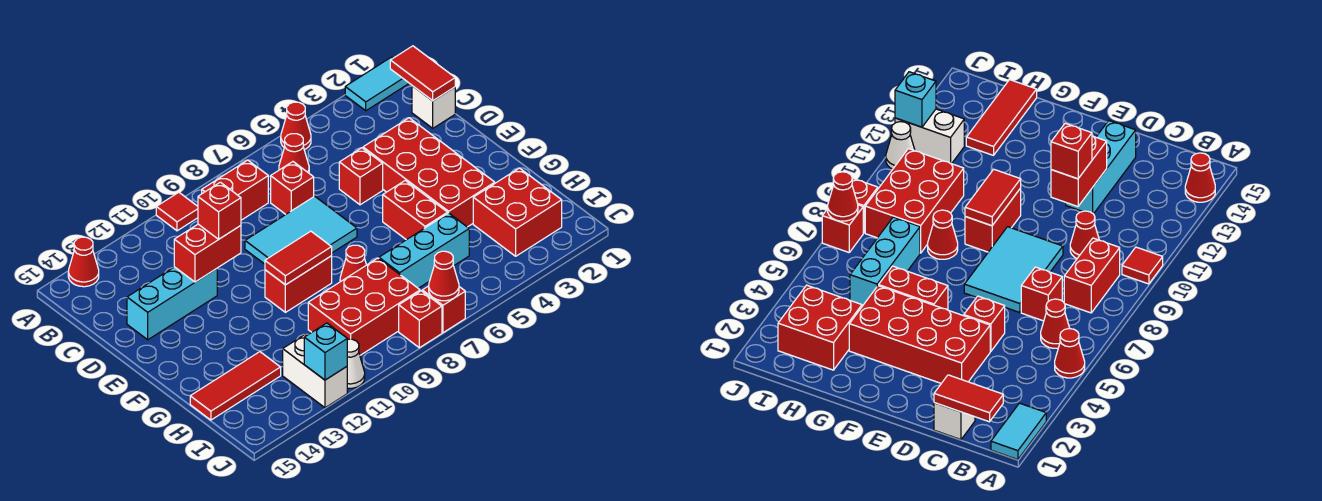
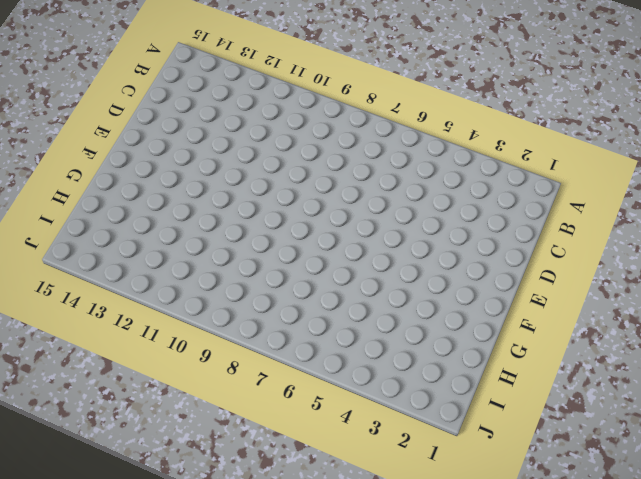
none -> cyan tile A1:A2 level 1
none -> red cone A5 level 1
none -> red tile A10 level 1
none -> red cone A14 level 1

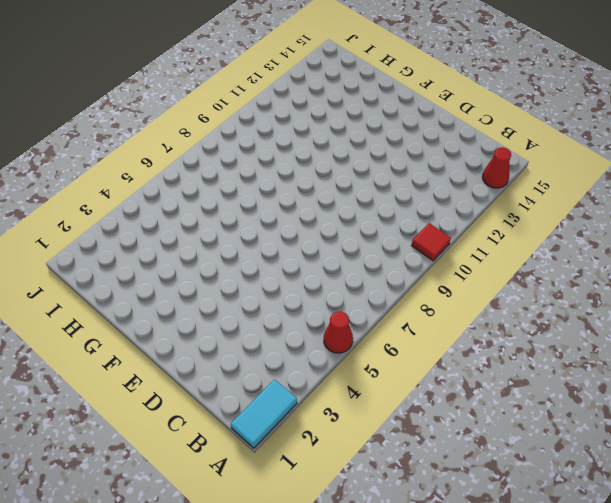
none -> red cone B6 level 1
none -> red brick B8:B9 level 1
none -> white brick C1 level 1
none -> red brick C7 level 1

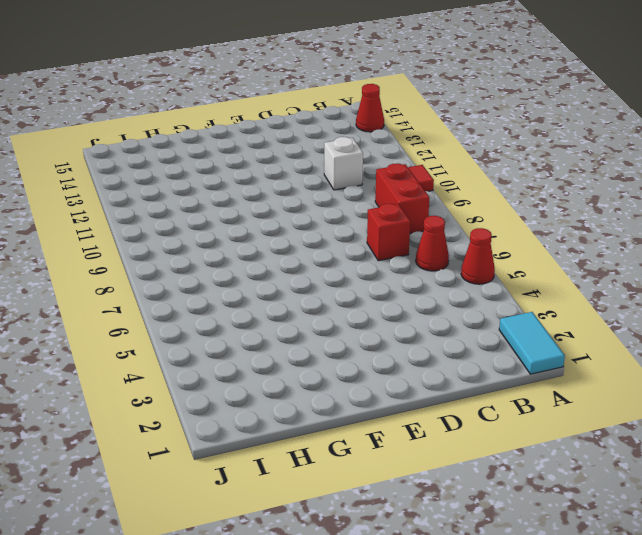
white brick C11 level 1 -> white brick C1 level 1
none -> red cone C10 level 1
none -> red brick D3:G4 level 1
none -> red brick D5 level 1
none -> cyan tile D7:E9 level 1

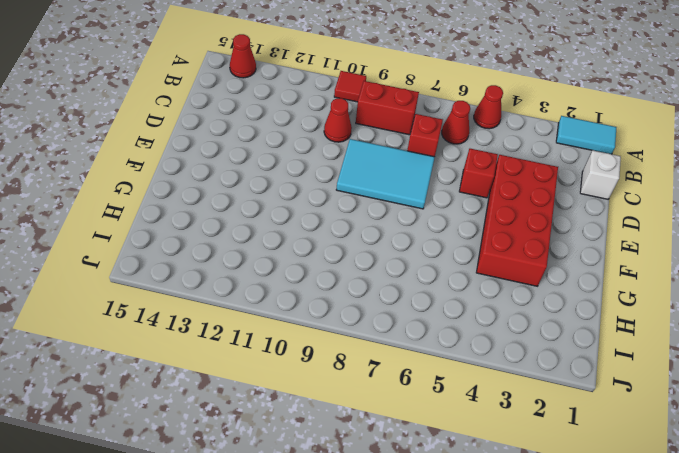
none -> cyan brick D12:D14 level 1
none -> red brick F5:G5 level 1
none -> red brick F9:F10 level 1
none -> red cone G8 level 1

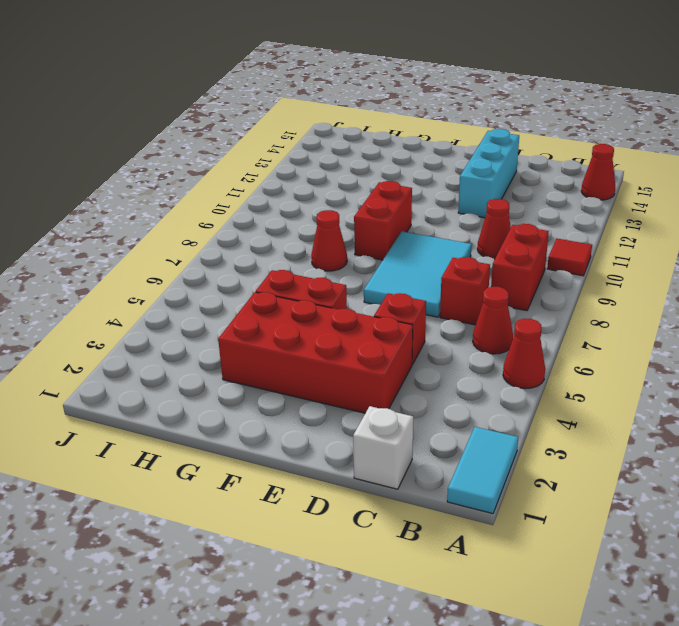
none -> red brick H2:I3 level 1
none -> cyan brick H5:H7 level 1
none -> red brick H8:I10 level 1
none -> red tile H13:H15 level 1

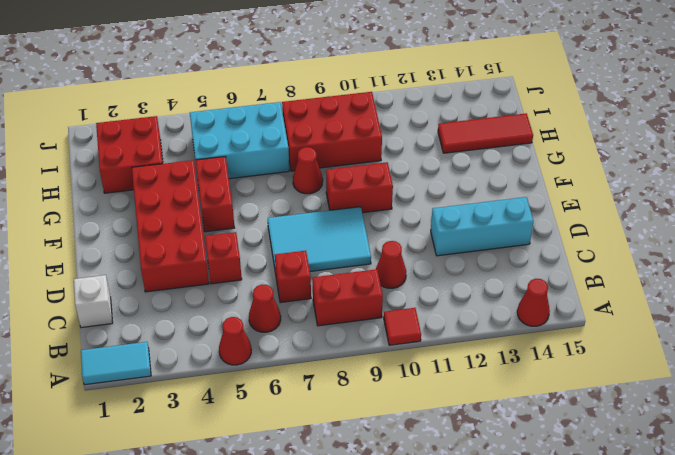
cyan brick H5:I7 level 1 -> cyan brick H5:H7 level 1
none -> white brick I12:J12 level 1
none -> red brick J7 level 1
none -> red brick J8 level 1
none -> white cone J11 level 1

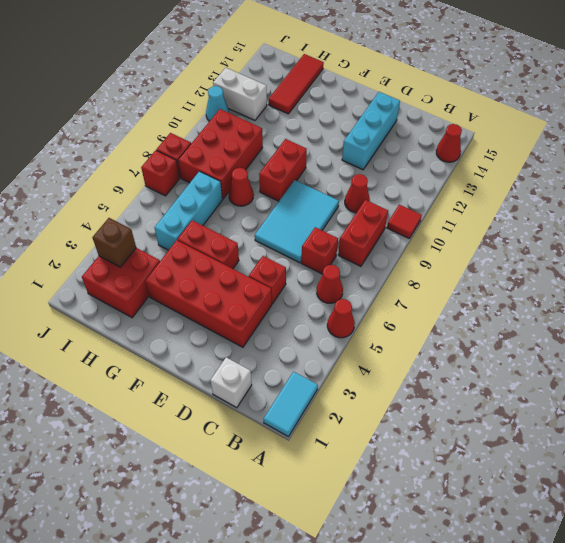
brown brick I3 level 2 -> none
cyan cone J11 level 1 -> white cone J11 level 1
none -> red tile B1:C1 level 2
none -> red brick D11:D12 level 2
none -> red tile F9:F10 level 2
none -> red cone J7 level 2

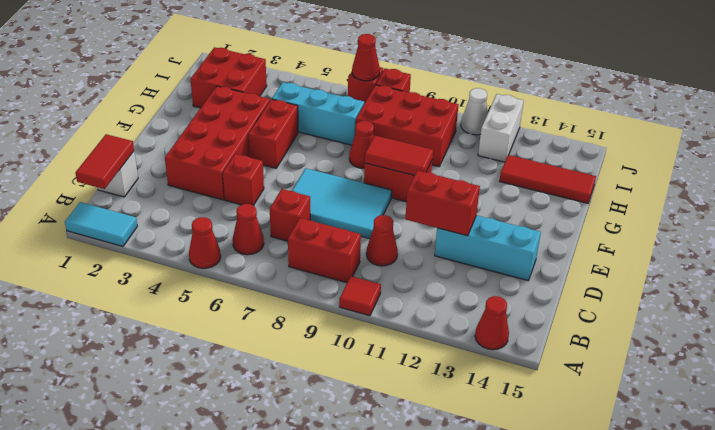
none -> cyan brick J12 level 2
none -> red brick D11 level 3

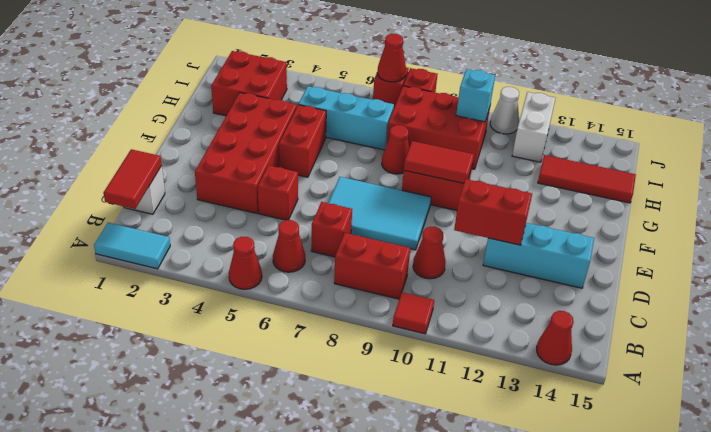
cyan brick I10 level 2 -> cyan brick J12 level 2
none -> red brick D11 level 3

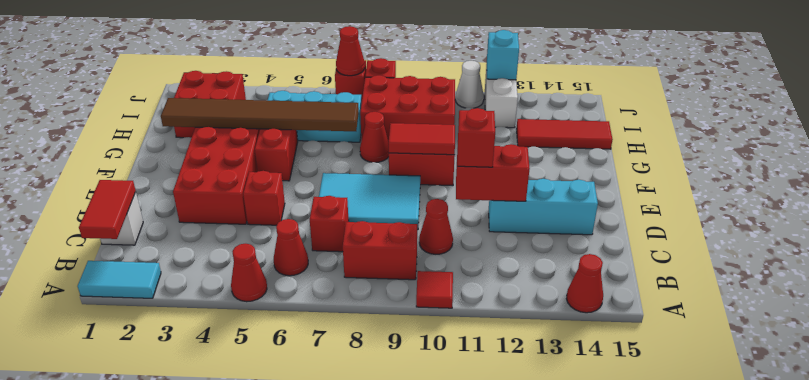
brown tile G2:G7 level 2 -> none

